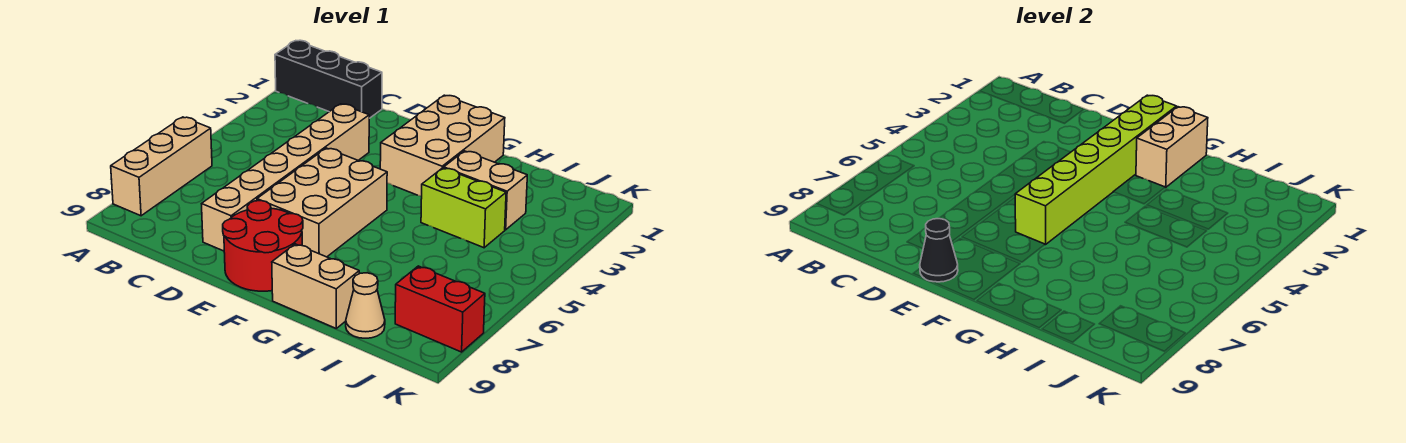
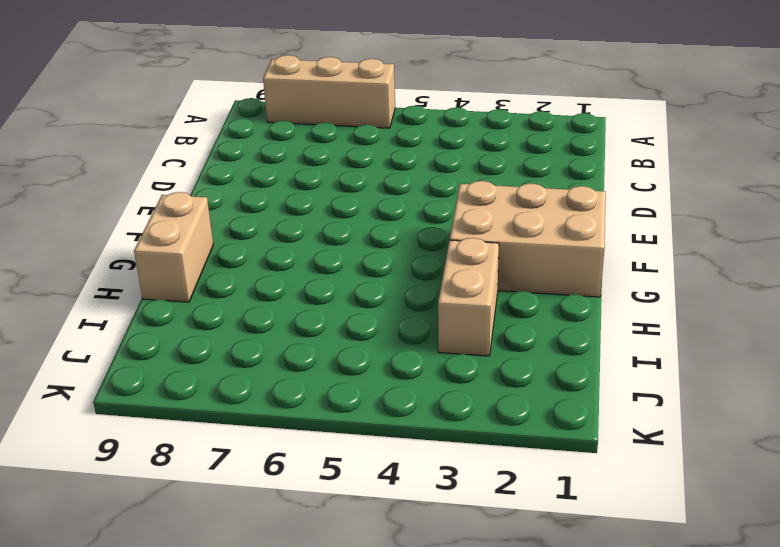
none -> black brick A1:C1 level 1
none -> tan brick D3:D8 level 1
none -> tan brick E5:F7 level 1

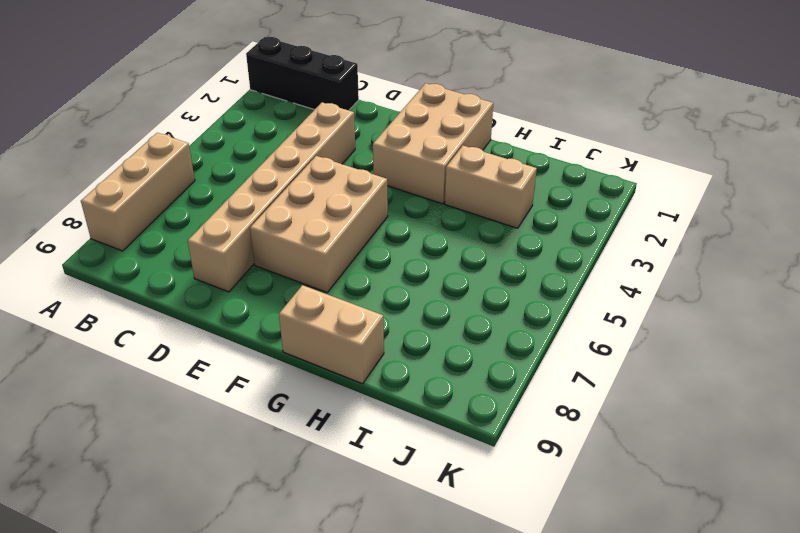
none -> red round brick E8:F9 level 1
none -> lime brick H4:I4 level 1
none -> tan cone I9 level 1

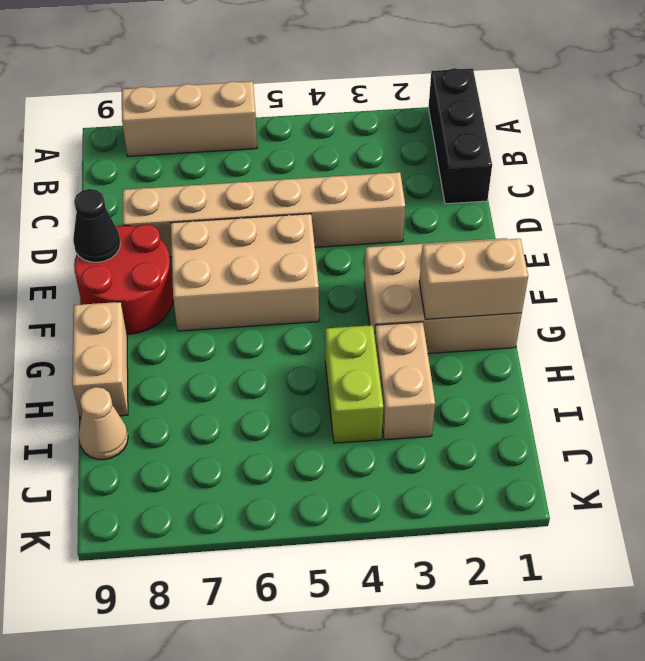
none -> red brick J8:K8 level 1
none -> lime brick F1:F6 level 2

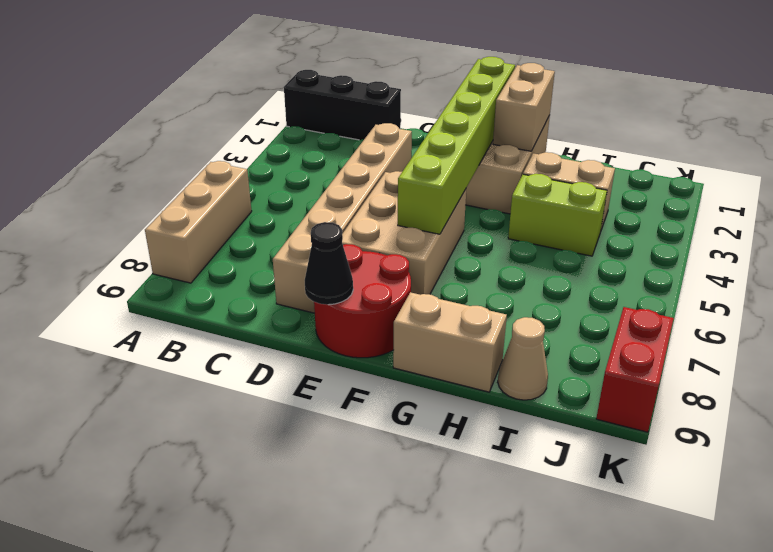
red brick K8:K9 level 1 -> red brick J8:K8 level 1

